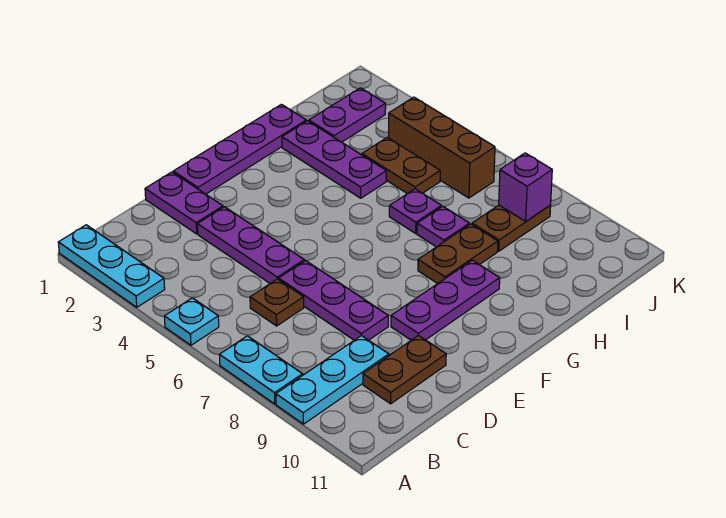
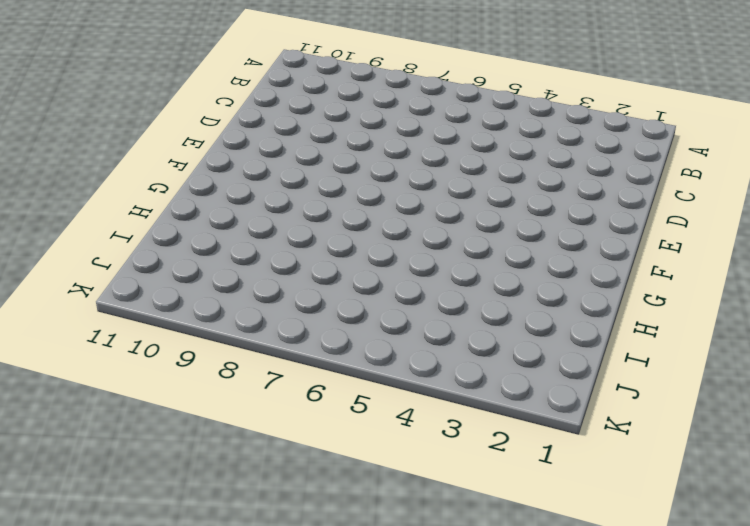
none -> cyan plate A1:A3 level 1
none -> cyan plate A5 level 1
none -> cyan plate A7:A8 level 1

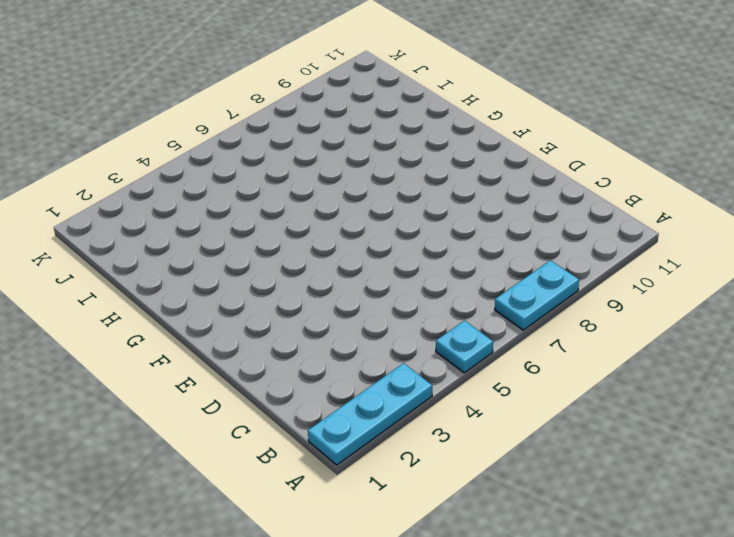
none -> cyan plate A9:C9 level 1
none -> brown plate C6 level 1
none -> brown plate C10:D10 level 1

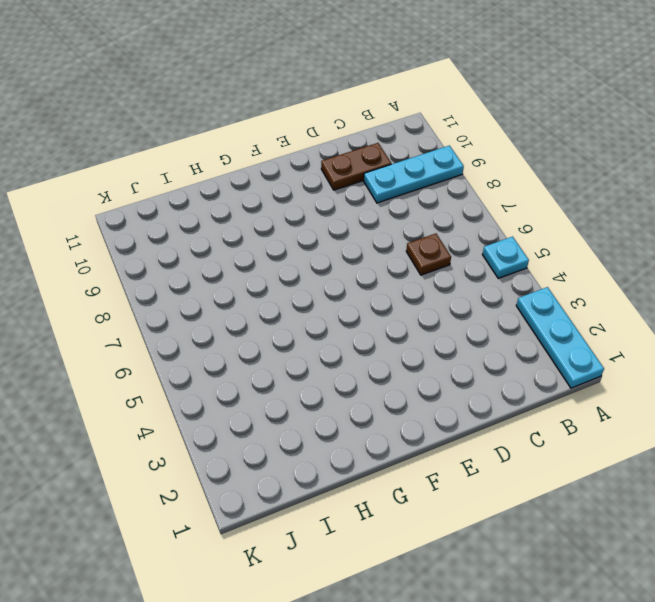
none -> cyan plate A7:A8 level 1
none -> purple plate D1:D2 level 1
none -> purple plate D3:D5 level 1

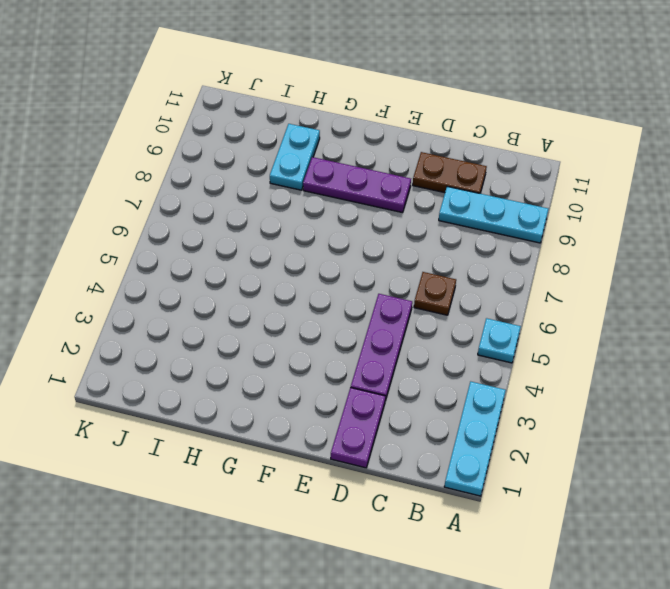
cyan plate H9:H10 level 1 -> cyan plate A7:A8 level 1
none -> purple plate D6:D8 level 1
none -> purple plate E1:H1 level 1
none -> brown plate G8:H8 level 1

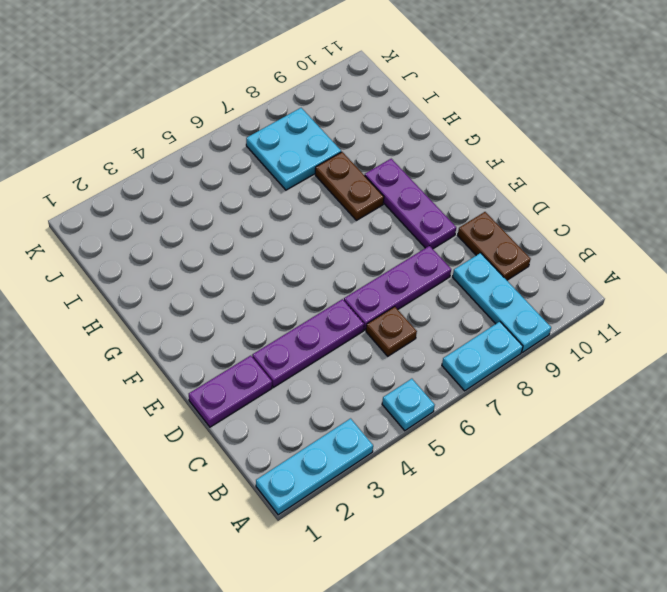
cyan plate I7:J8 level 1 -> brown plate I8:J8 level 1
none -> purple plate E1:H1 level 1
none -> purple plate H2:H4 level 1
none -> purple plate H6 level 1

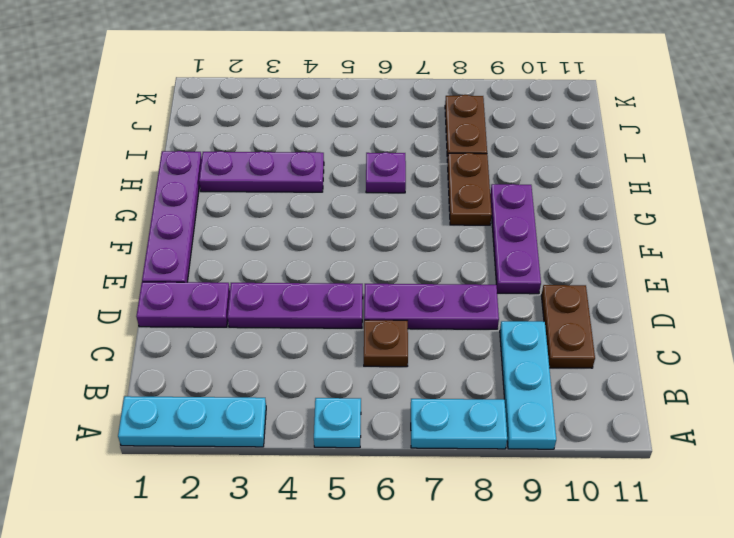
none -> purple plate H7 level 1
none -> purple plate I2:J2 level 1
none -> brown plate I4:I5 level 1

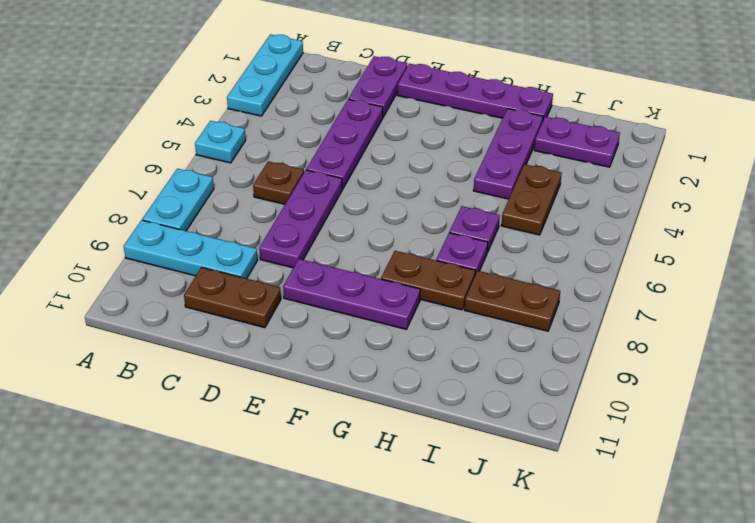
none -> brown brick J4:J6 level 1
none -> purple brick J8 level 2

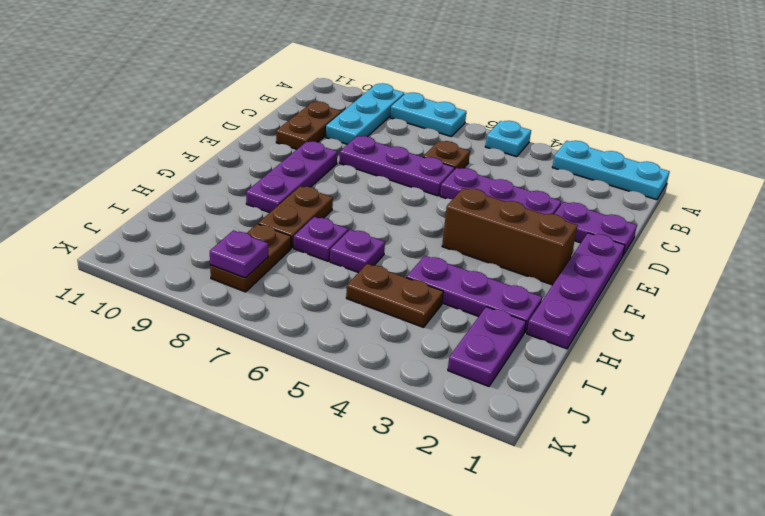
brown brick F2:F4 level 1 -> brown brick J4:J6 level 1
purple plate J8 level 2 -> purple brick J8 level 2

